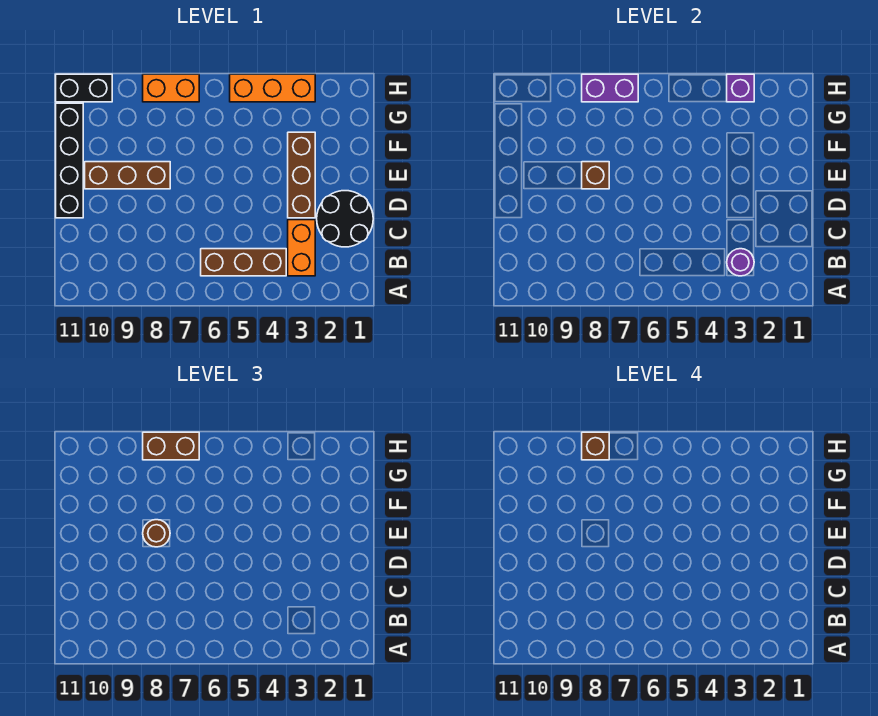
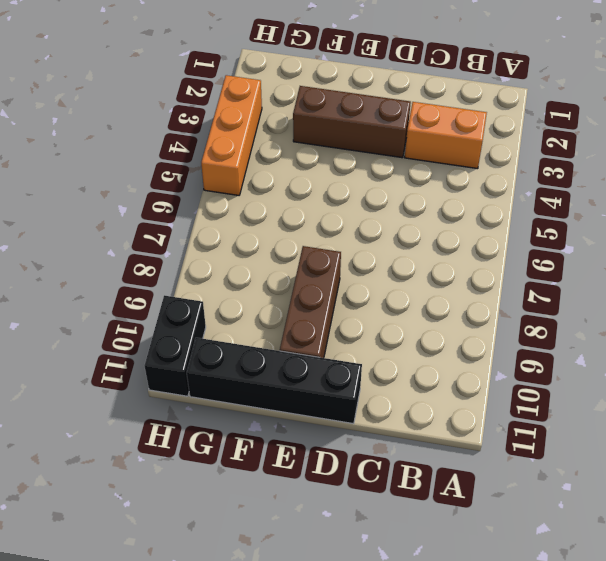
none -> brown brick B4:B6 level 1
none -> black round brick C1:D2 level 1
none -> orange brick H7:H8 level 1

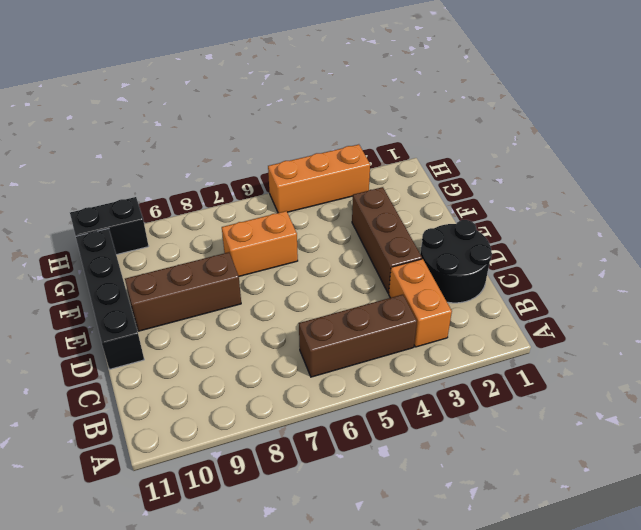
orange brick F6:F7 level 1 -> orange brick H7:H8 level 1
none -> purple round brick B3 level 2
none -> brown brick E8 level 2
none -> purple brick H3 level 2

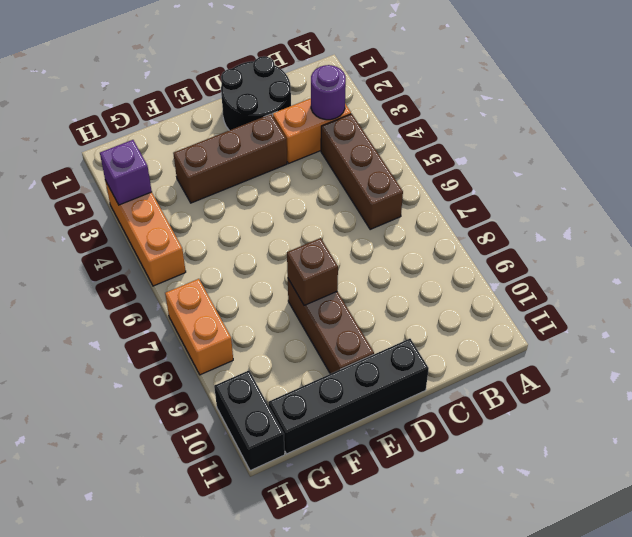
none -> purple brick H7:H8 level 2
none -> brown round brick E8 level 3
none -> brown brick H7:H8 level 3

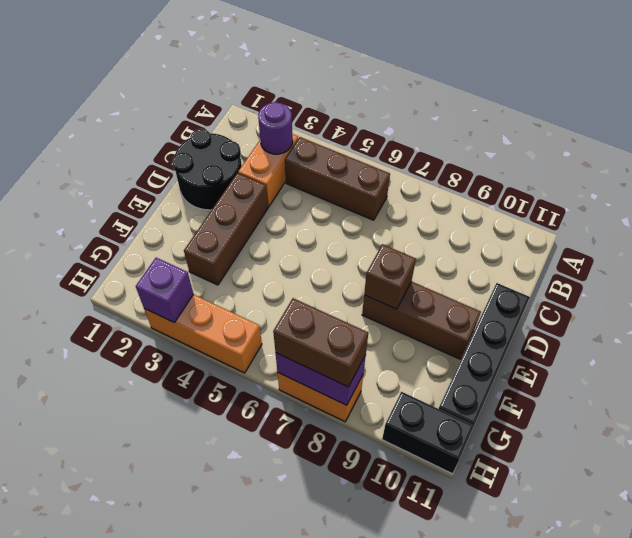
none -> brown round brick E8 level 3
none -> brown brick H8 level 4

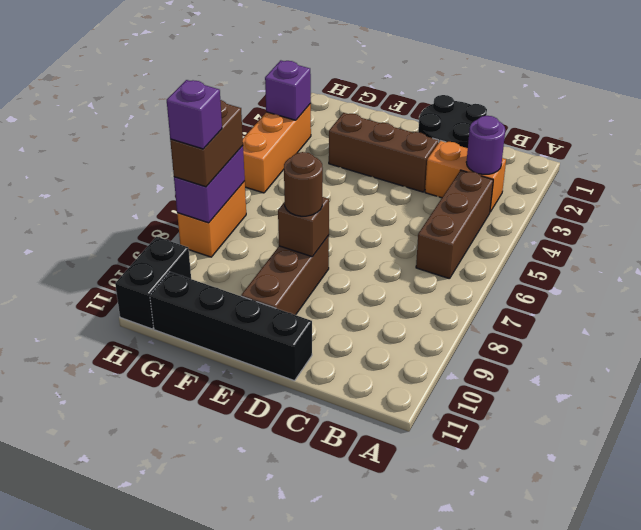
purple brick H8 level 4 -> brown brick H8 level 4

